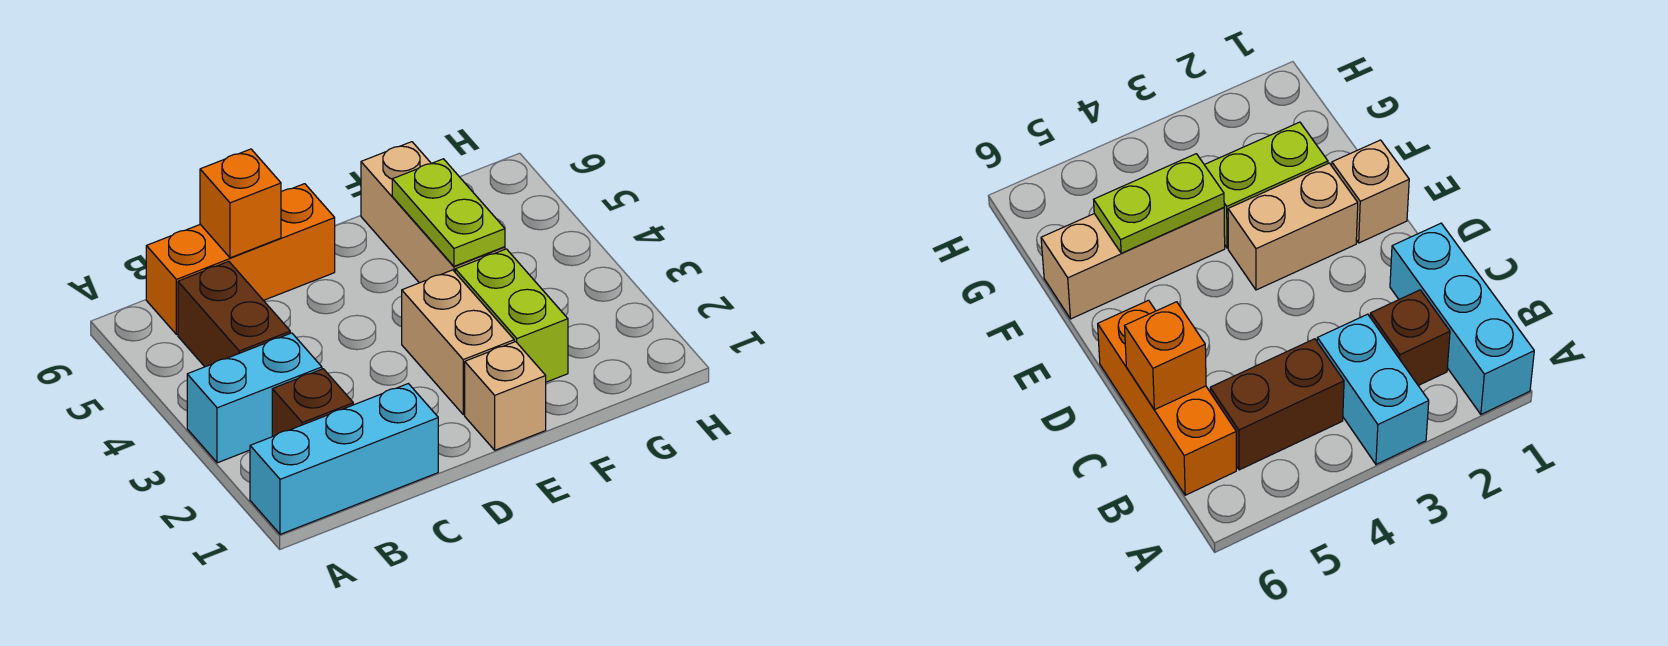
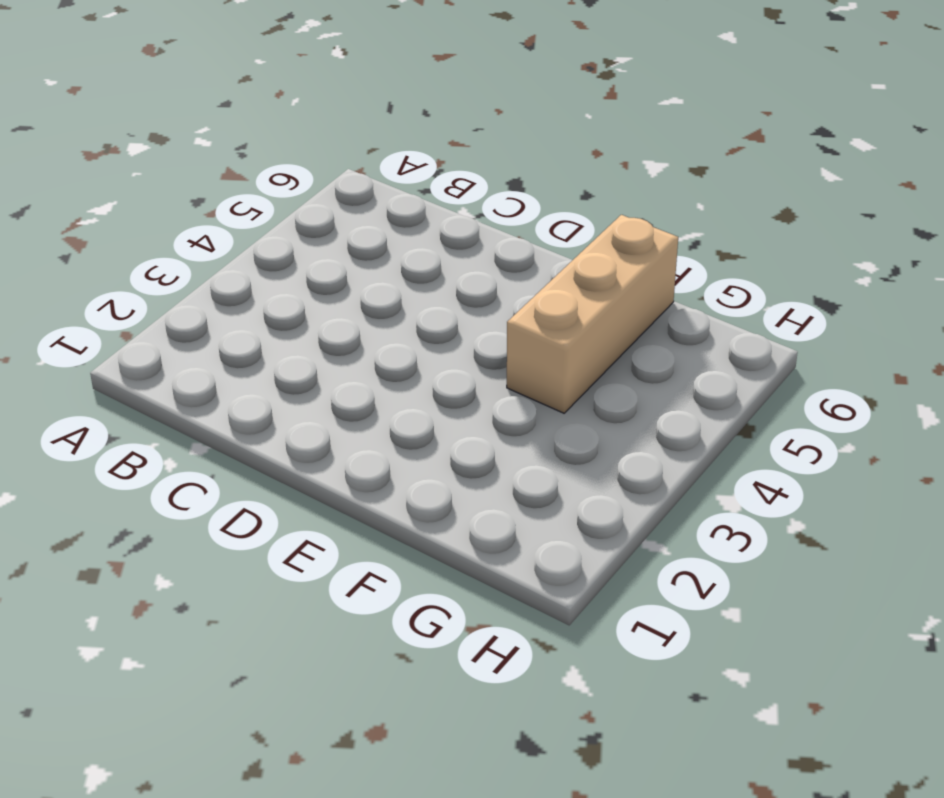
none -> cyan brick A1:C1 level 1
none -> cyan brick A3:B3 level 1

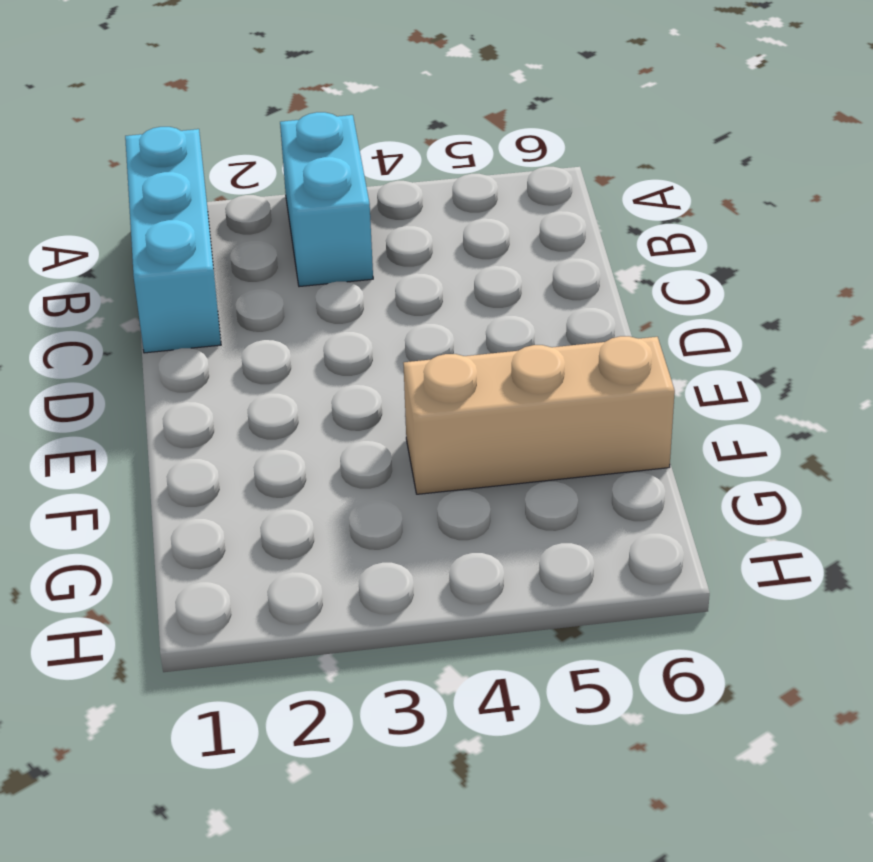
none -> brown brick B2 level 1
none -> brown brick B4:B5 level 1

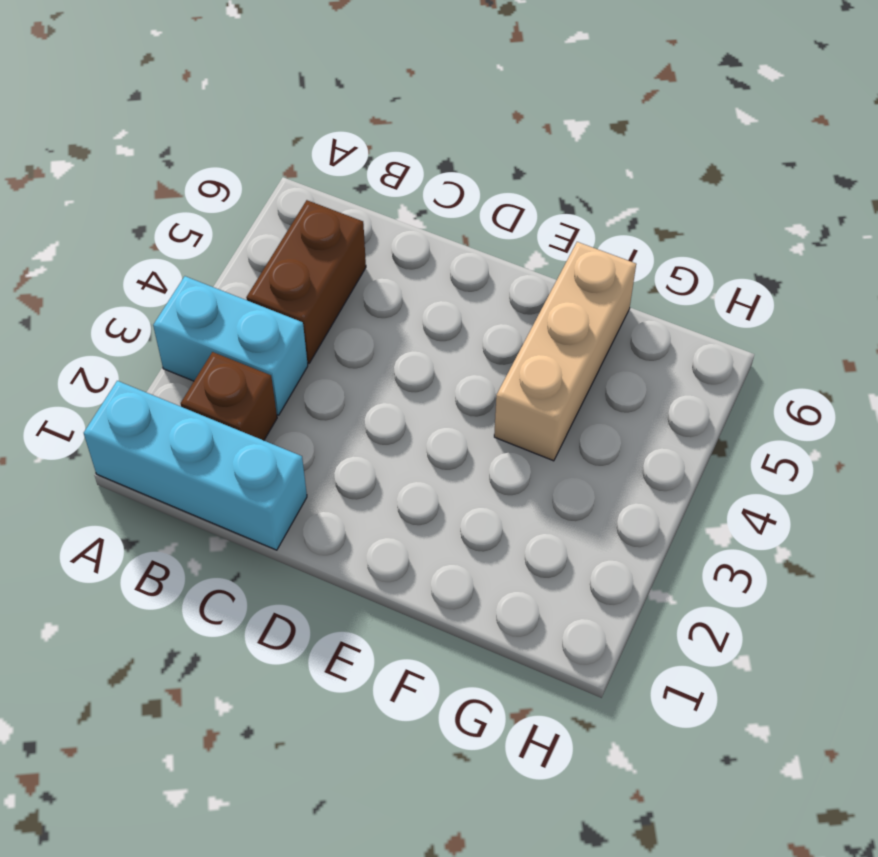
none -> orange brick B6:D6 level 1
none -> tan brick E1 level 1

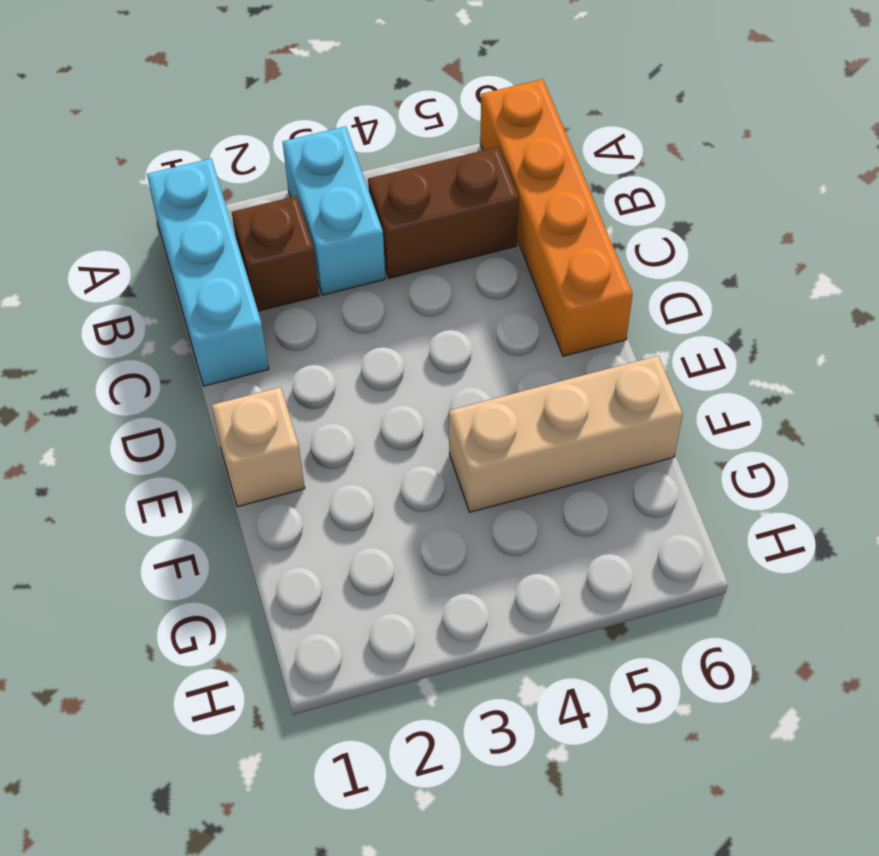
orange brick A6:D6 level 1 -> orange brick B6:D6 level 1
none -> tan brick E2:E3 level 1
none -> lime brick F2:F3 level 1

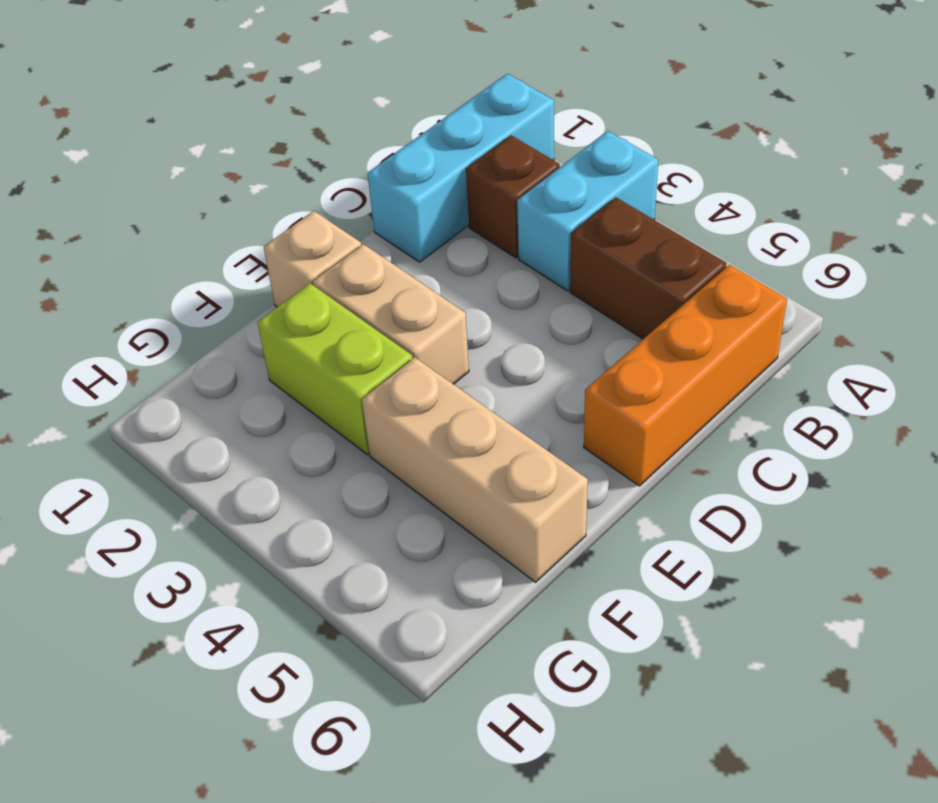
none -> orange brick C6 level 2
none -> lime plate F4:F5 level 2

